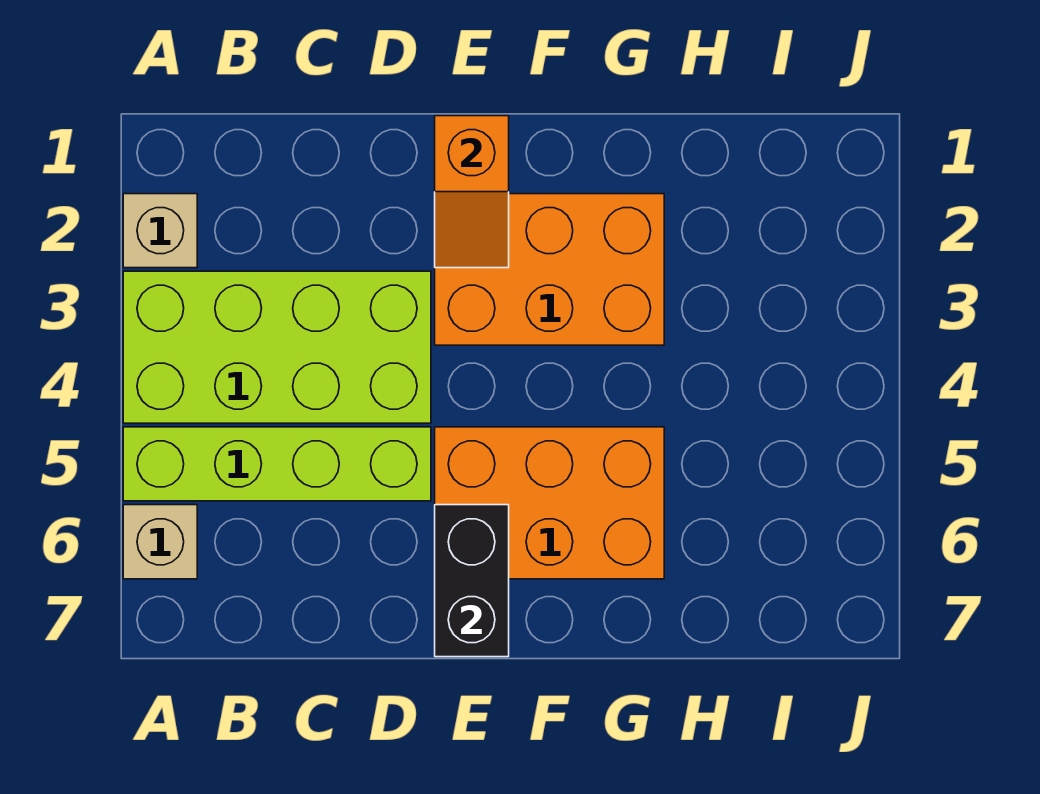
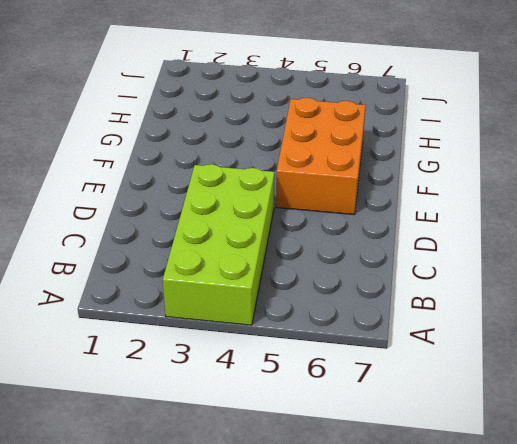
none -> tan brick A2 level 1
none -> lime brick A5:D5 level 1

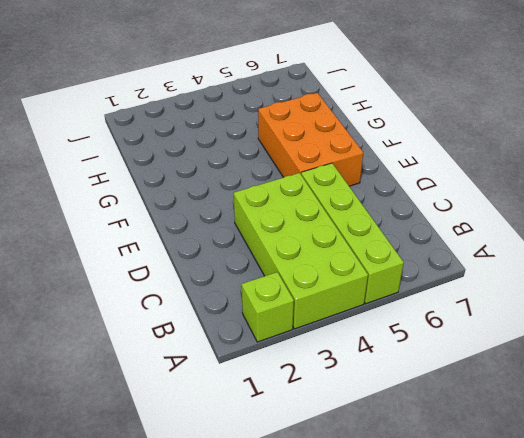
lime brick A2 level 1 -> tan brick A2 level 1
none -> tan brick A6 level 1
none -> orange brick E2:G3 level 1

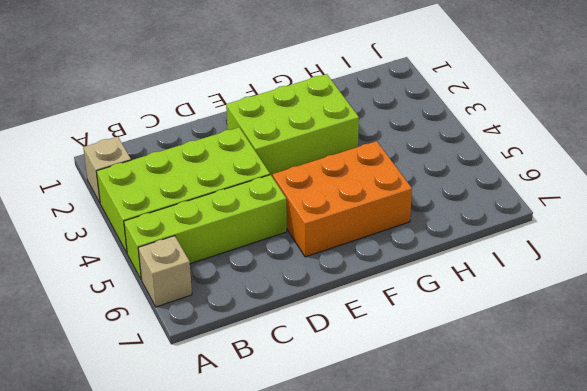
lime brick E2:G3 level 1 -> orange brick E2:G3 level 1
none -> orange slope E1:E2 level 2 top 1
none -> black brick E6:E7 level 2

